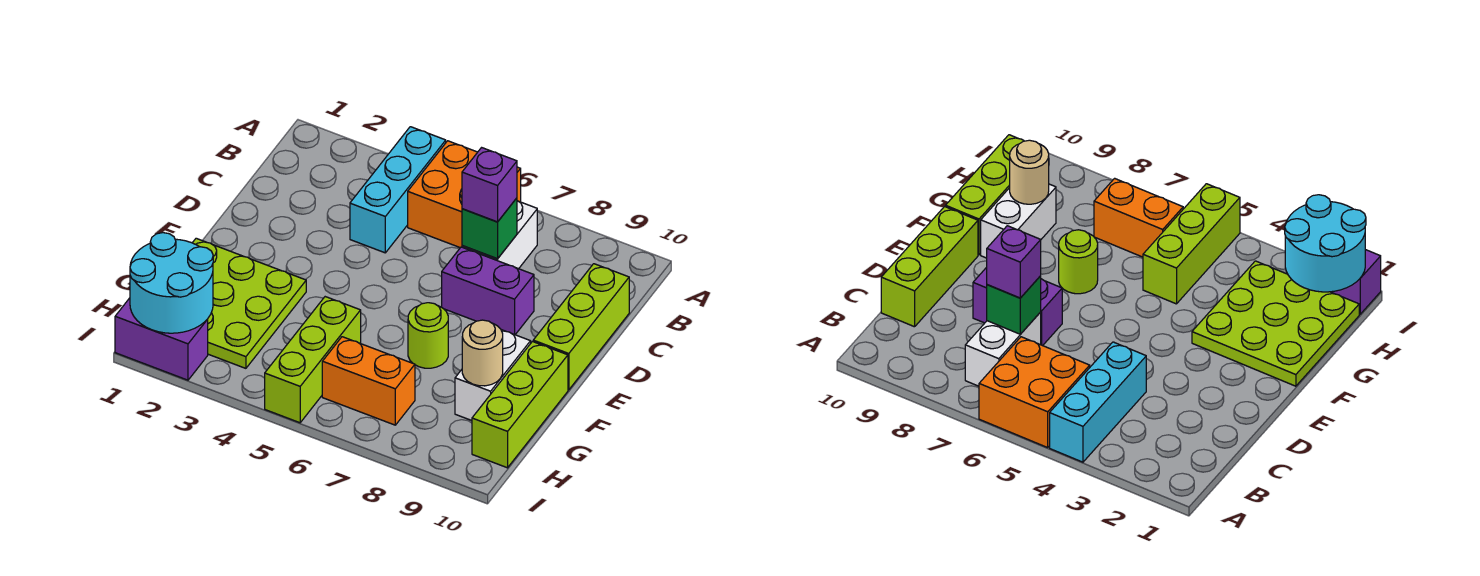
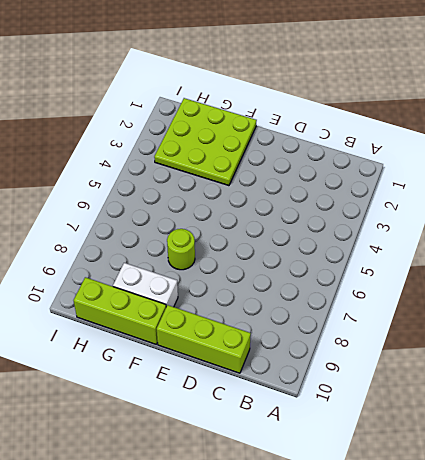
none -> cyan brick A4:C4 level 1
none -> orange brick A5:B6 level 1
none -> white brick B7:C7 level 1

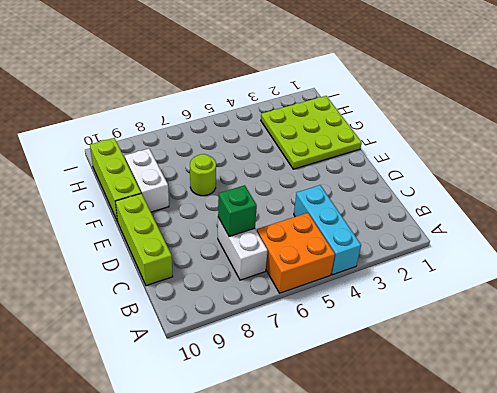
none -> purple brick D7:D8 level 1
none -> lime brick G5:I5 level 1
none -> orange brick H6:H7 level 1

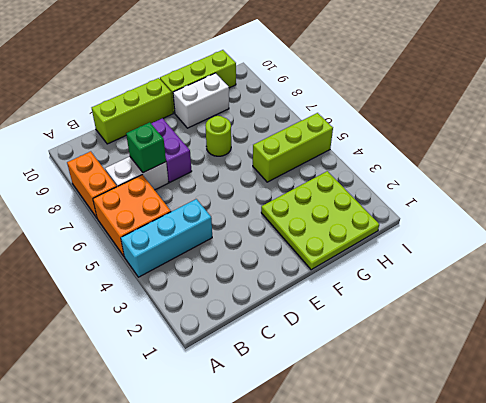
orange brick A7:A8 level 1 -> orange brick H6:H7 level 1
none -> purple brick I1:I2 level 1
none -> tan round brick G9 level 2
none -> cyan round brick H1:I2 level 2

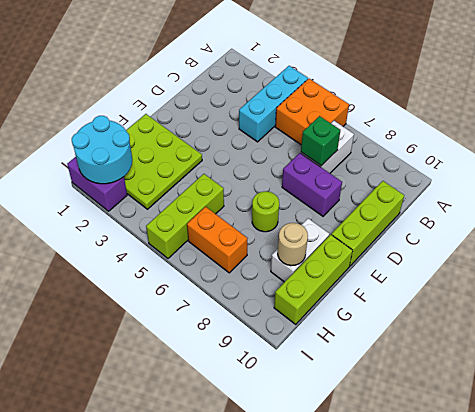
none -> purple brick C7 level 3

